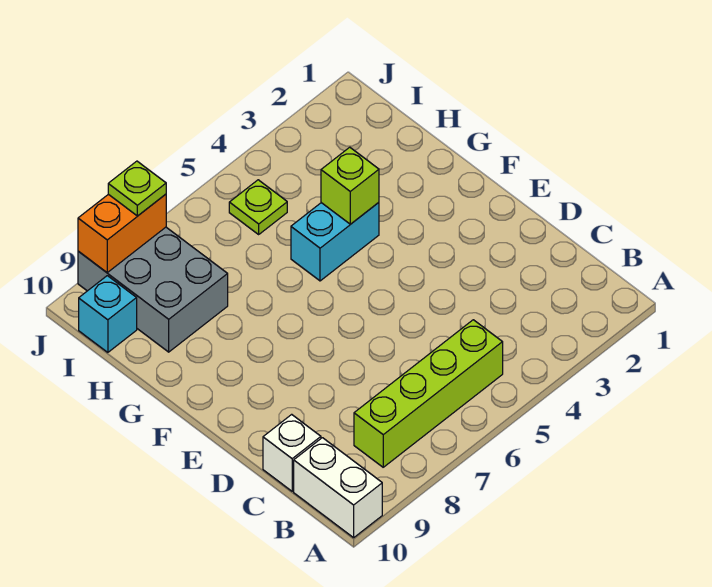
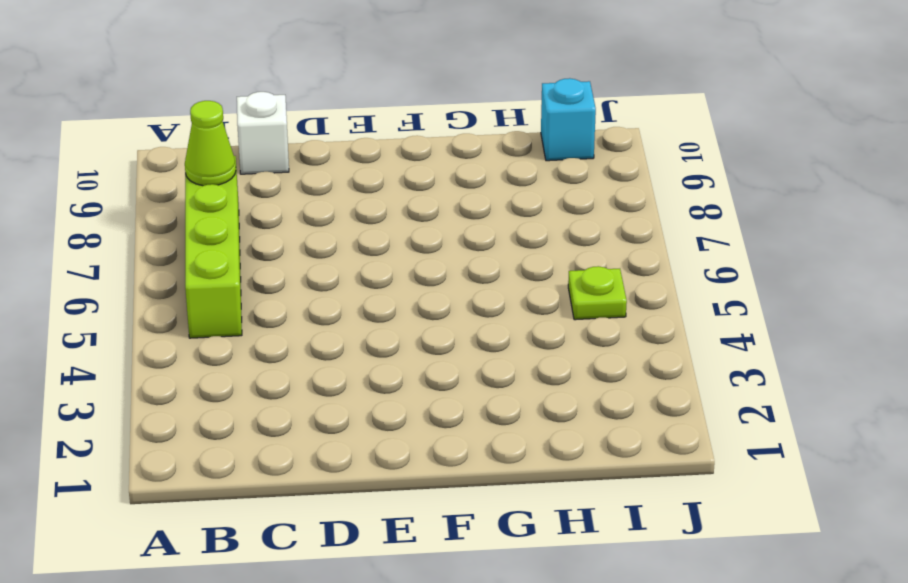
lime cone B8 level 2 -> none
none -> white brick A10:B10 level 1
none -> cyan brick G4:G5 level 1

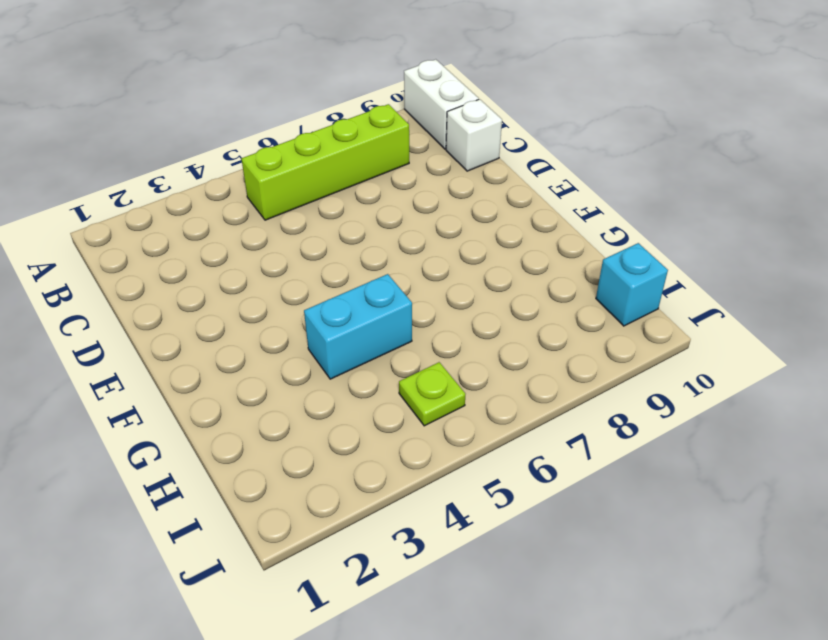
none -> grey brick H8:J9 level 1
none -> lime brick G4 level 2

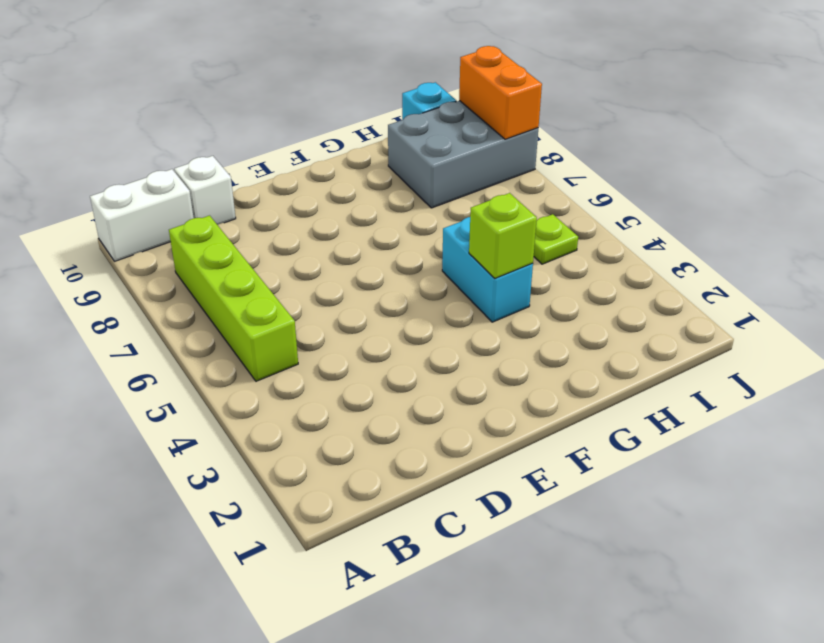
none -> lime plate J8 level 3

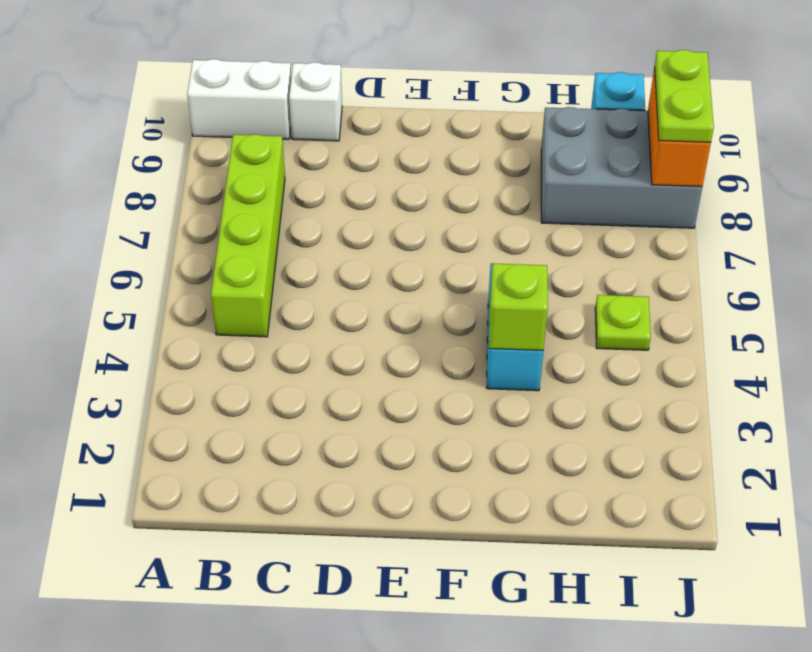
lime plate J8:J9 level 3 -> lime plate J8 level 3

